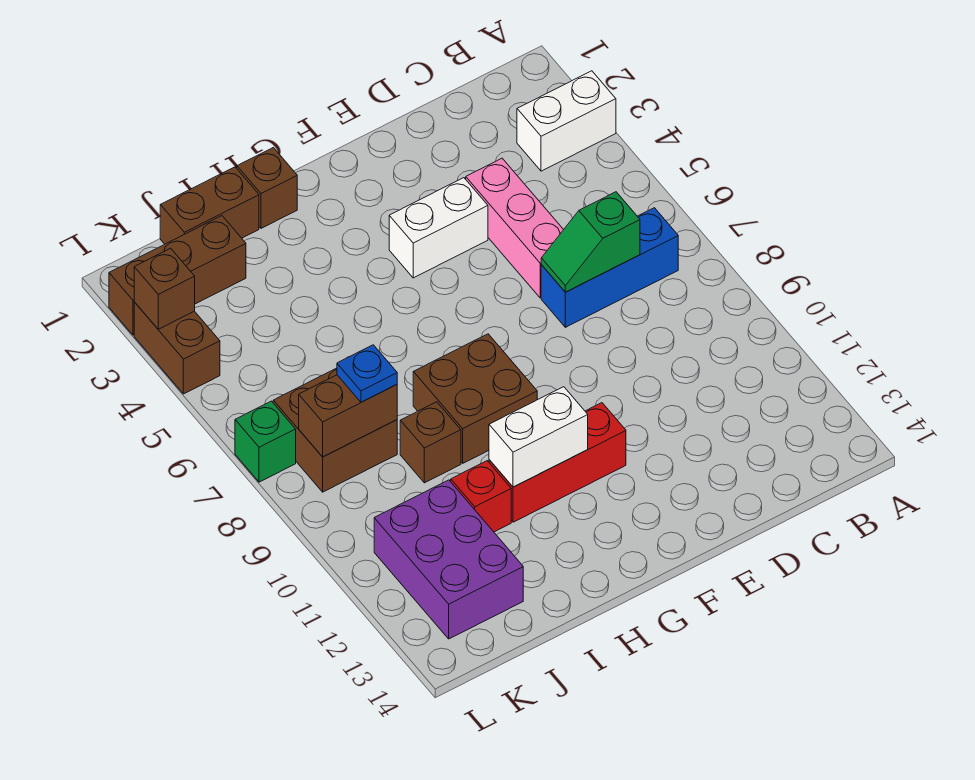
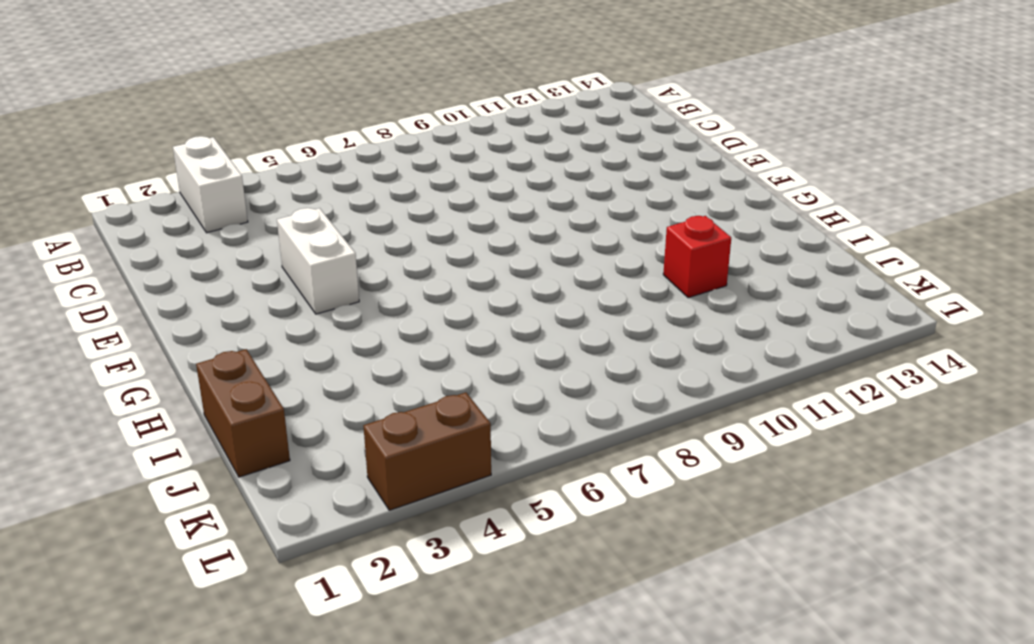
none -> blue brick B7:D7 level 1
none -> pink brick D4:D6 level 1
none -> red brick F11:H11 level 1

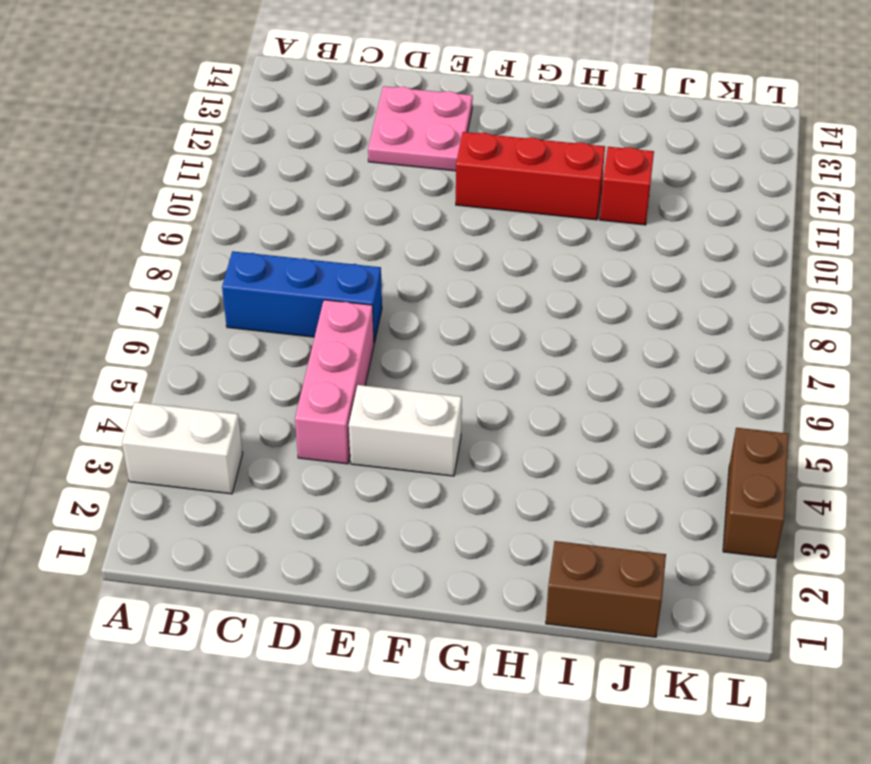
pink plate D12:E13 level 1 -> none
none -> brown brick G8:H9 level 1
none -> brown brick H1 level 1
none -> brown brick I9 level 1

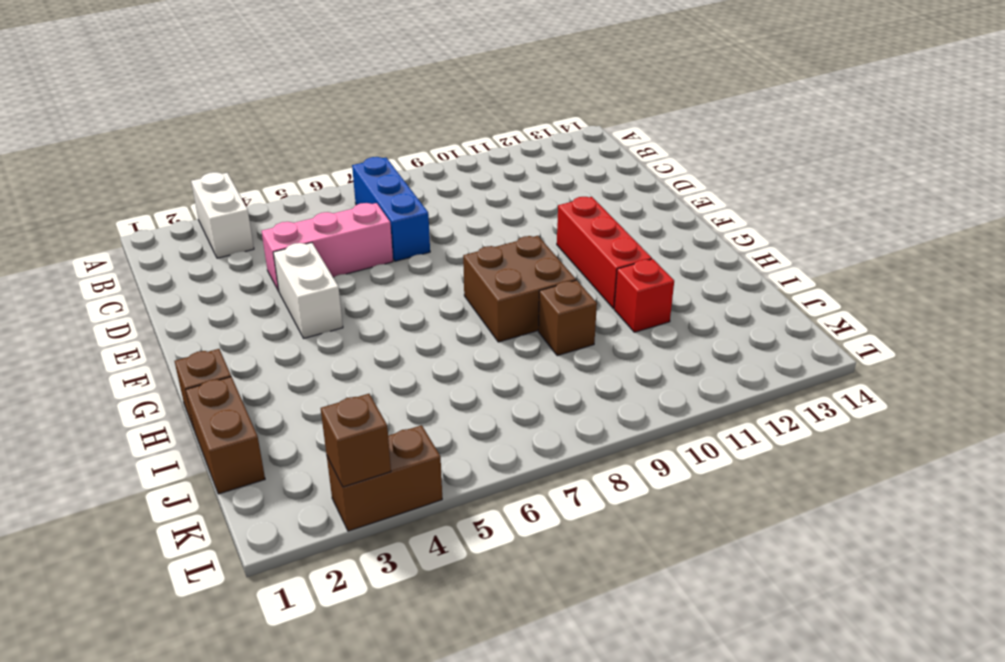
none -> brown brick J2:L2 level 1
none -> brown brick J7:K8 level 1
none -> purple brick J11:K13 level 1

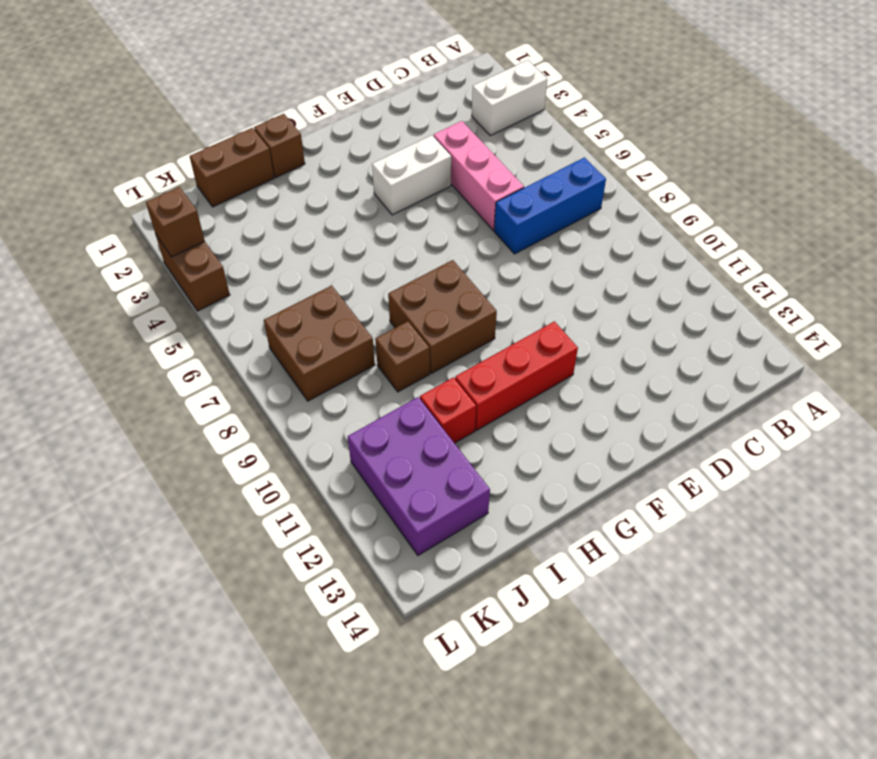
none -> brown brick J2:L2 level 1
none -> green brick L7 level 1
none -> green slope C7:D7 level 2 top C

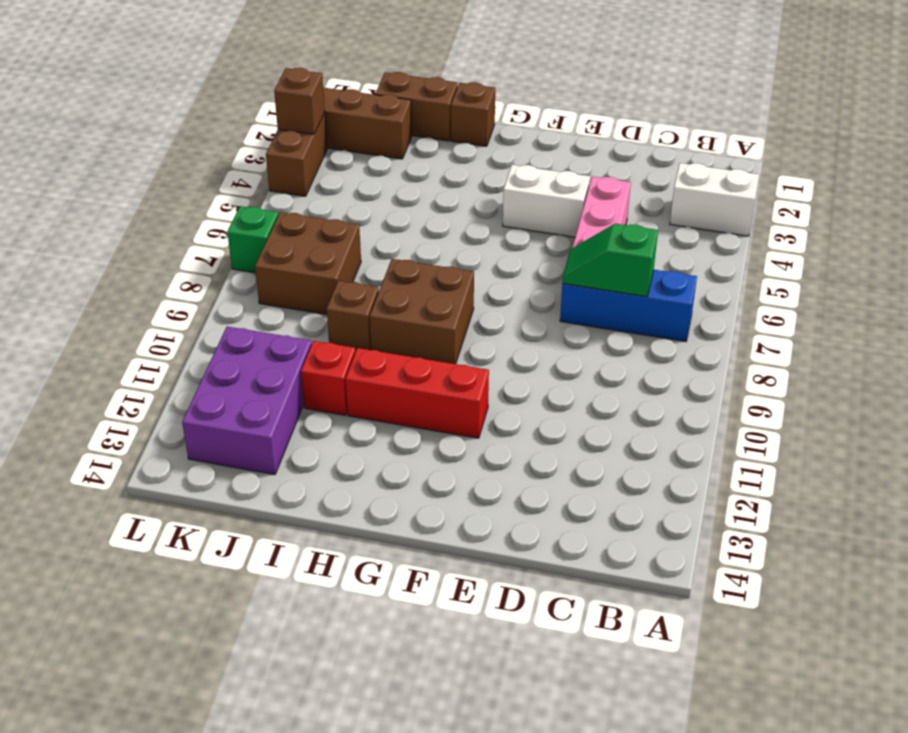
none -> white brick G11:H11 level 2
none -> brown brick J8:K8 level 2
none -> blue plate J8 level 3

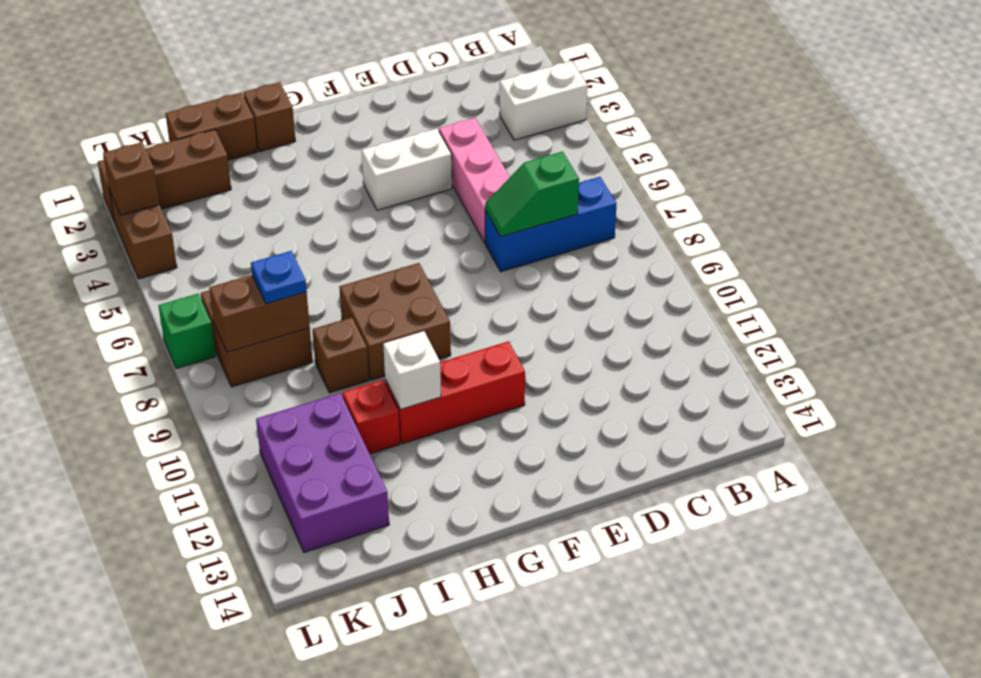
white brick H11 level 2 -> white brick G11:H11 level 2

